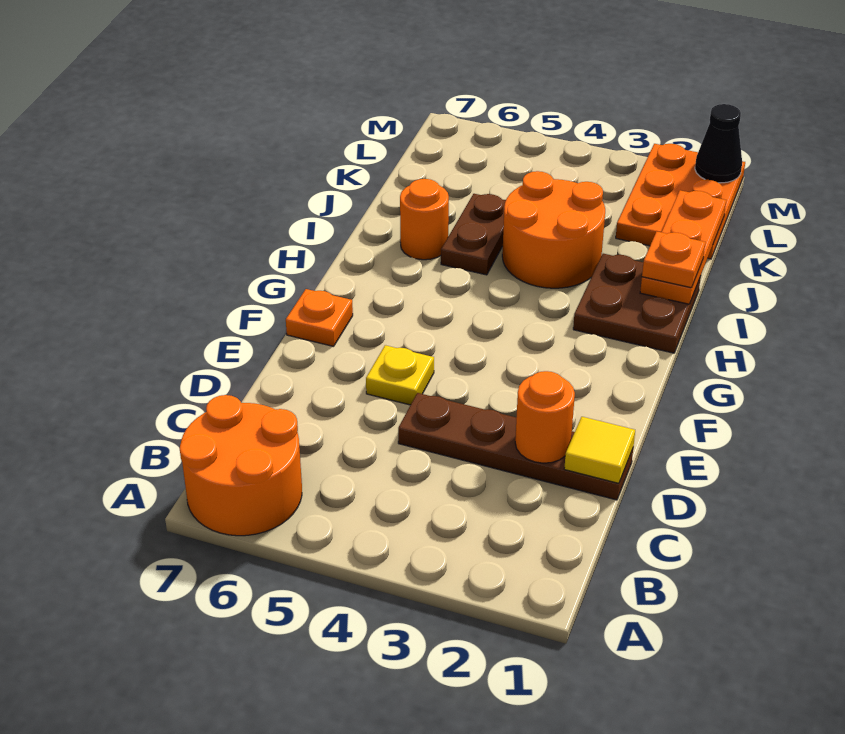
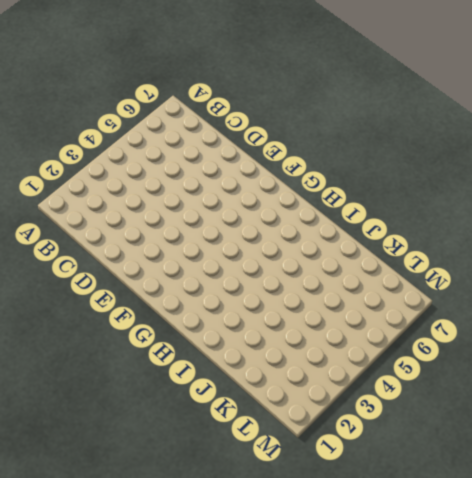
none -> orange round brick A6:B7 level 1
none -> brown plate D1:D4 level 1
none -> yellow plate E5 level 1

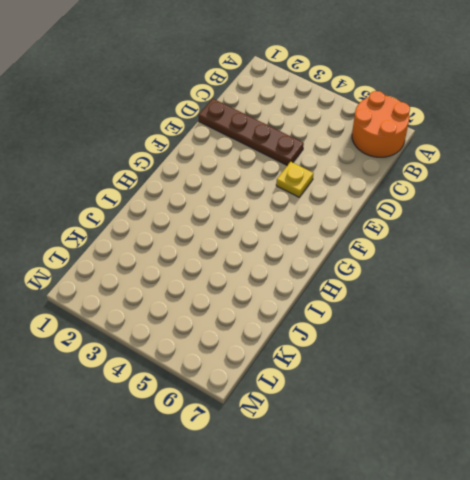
none -> orange plate F7 level 1
none -> brown plate H1:I2 level 1
none -> orange round brick I3:J4 level 1

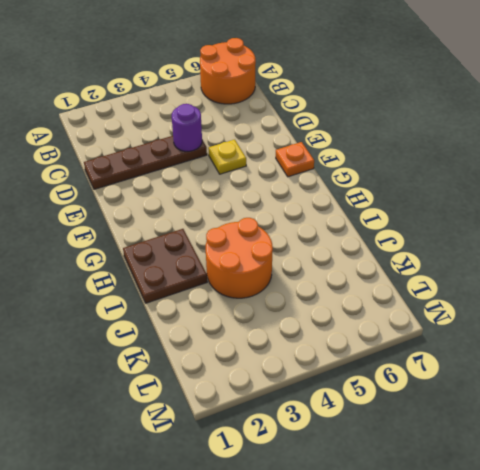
purple round brick D4 level 2 -> none
none -> brown plate I5:J5 level 1
none -> orange round brick I6 level 1
none -> orange plate K1:M2 level 1

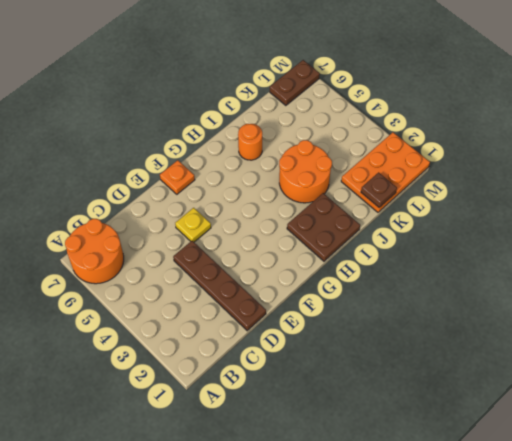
brown plate K1 level 2 -> orange plate I1:K1 level 2
brown plate L7:M7 level 1 -> brown plate I5:J5 level 1
none -> yellow tile D1 level 2
none -> orange round brick D2 level 2
none -> black cone M1 level 2

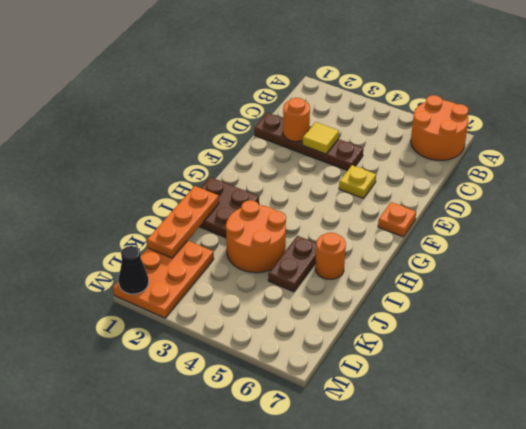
yellow tile D3 level 2 -> yellow tile D1 level 2
none -> orange plate I1 level 3

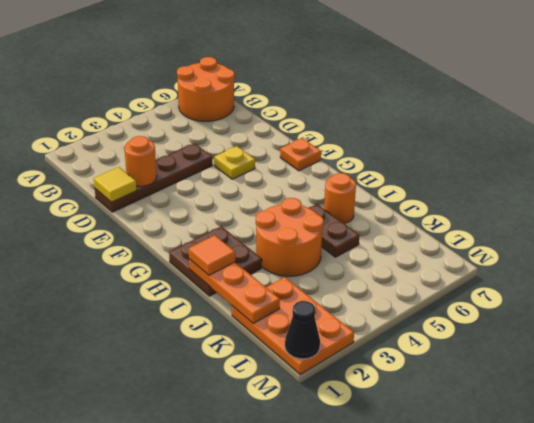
orange tile I1 level 3 -> orange plate I1 level 3

